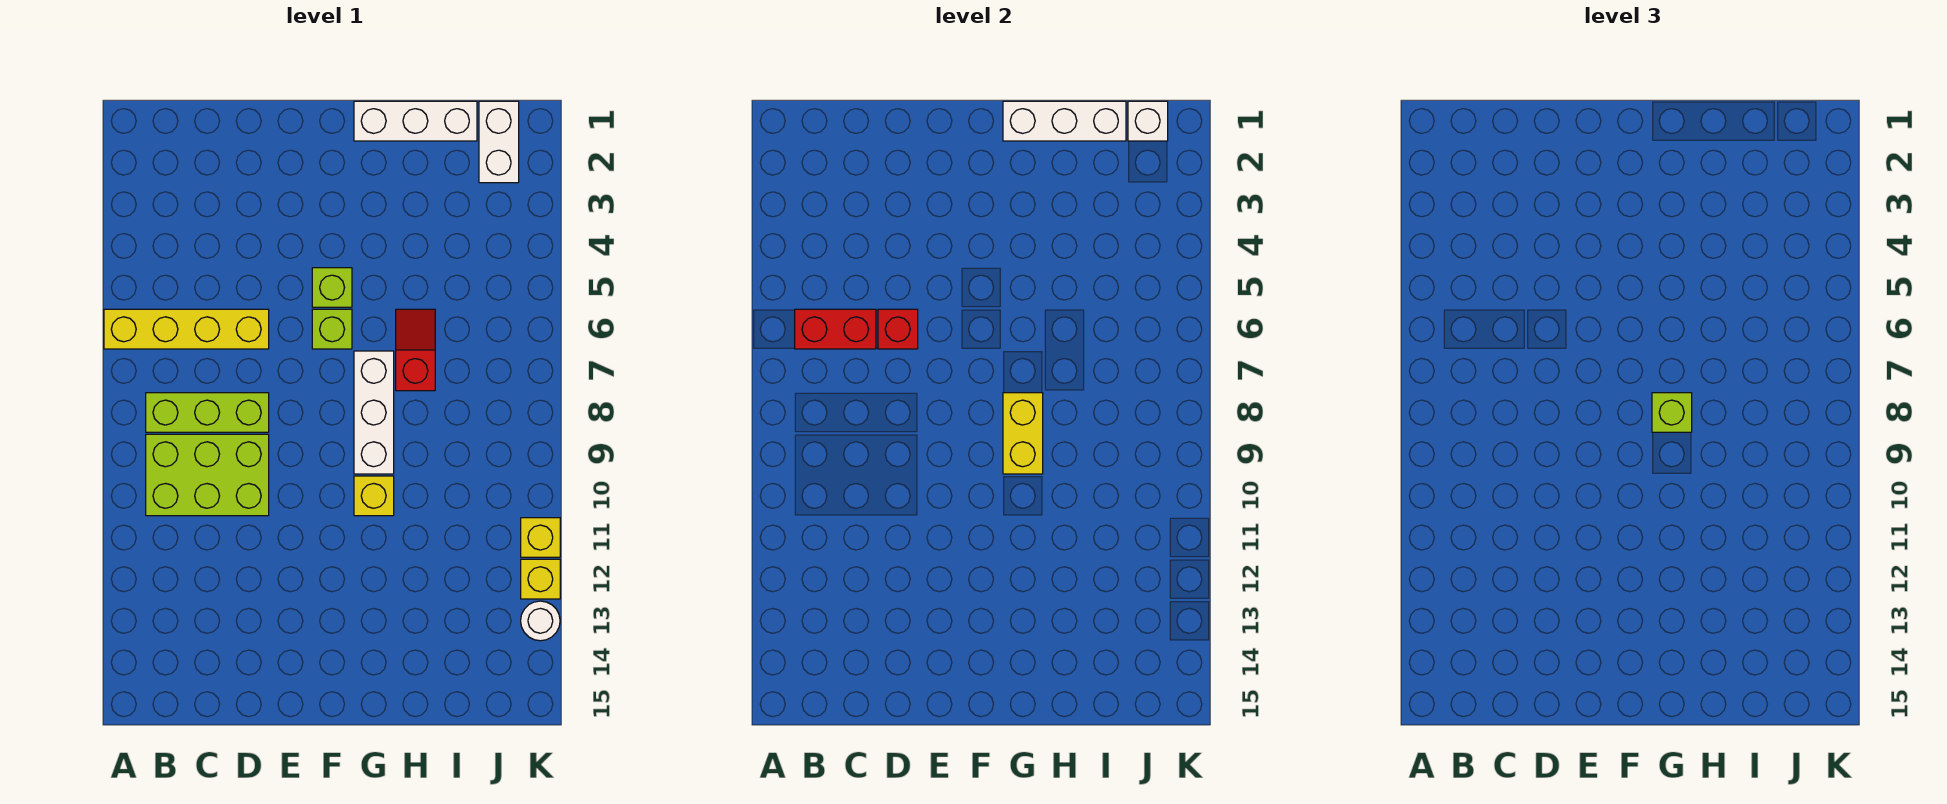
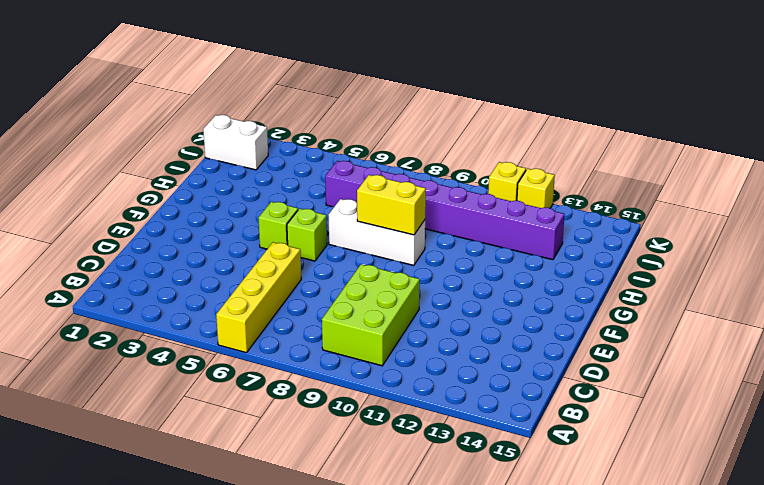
purple brick I6:I13 level 1 -> none
none -> lime brick B8:D8 level 1
none -> white brick G1:I1 level 1
none -> yellow brick G10 level 1

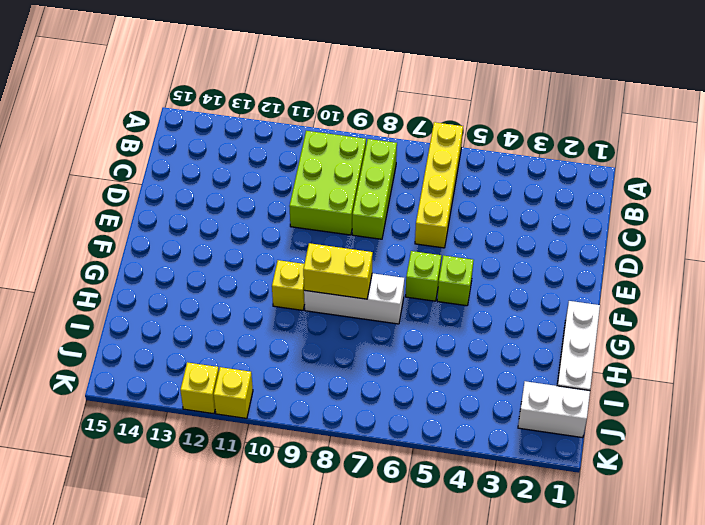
none -> red slope H6:H7 level 1 top 7
none -> white round brick K13 level 1
none -> red brick B6:C6 level 2

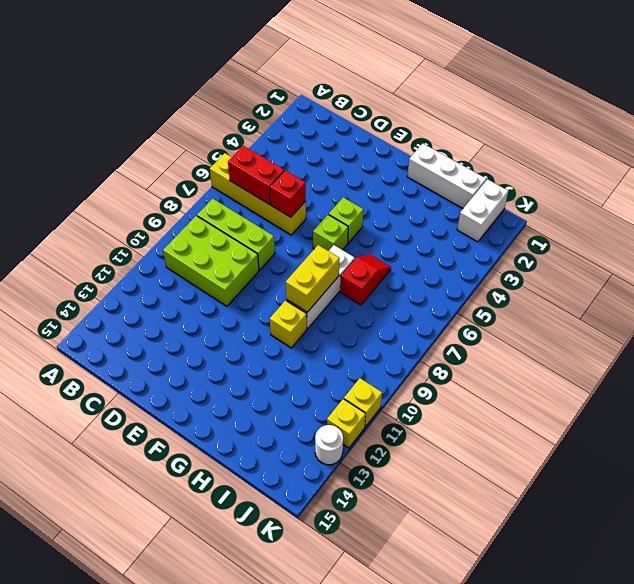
none -> white brick G1:I1 level 2
none -> white brick J1 level 2
none -> lime brick G8 level 3

